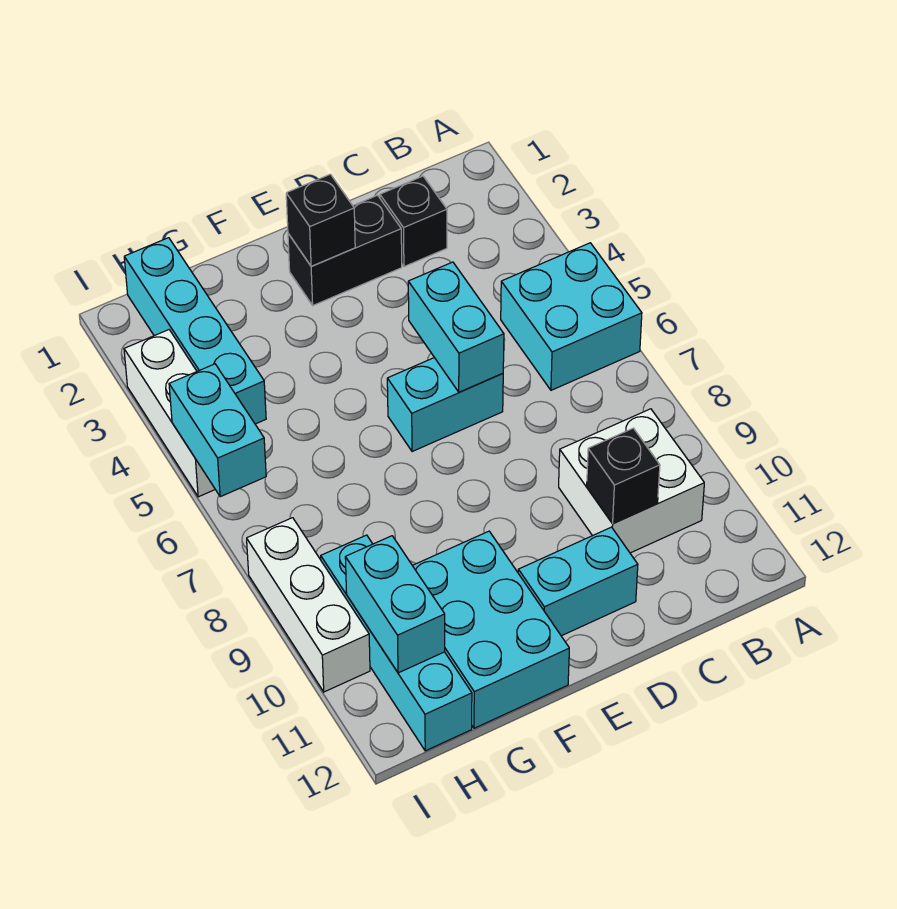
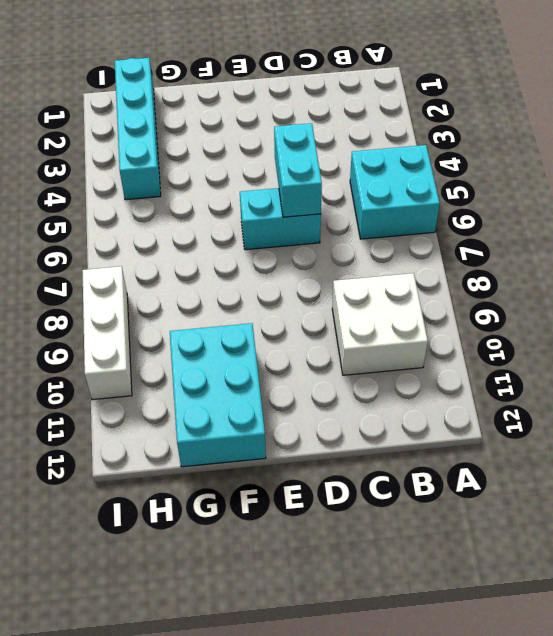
none -> black brick C2 level 1
none -> black brick D2:E2 level 1
none -> cyan brick D11:E11 level 1

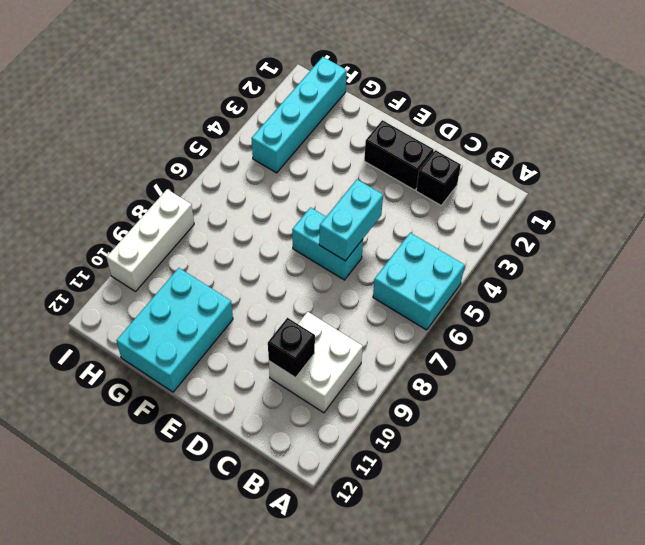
none -> cyan brick D11:E11 level 1
none -> cyan brick H9:H12 level 1
none -> white brick I3:I5 level 1

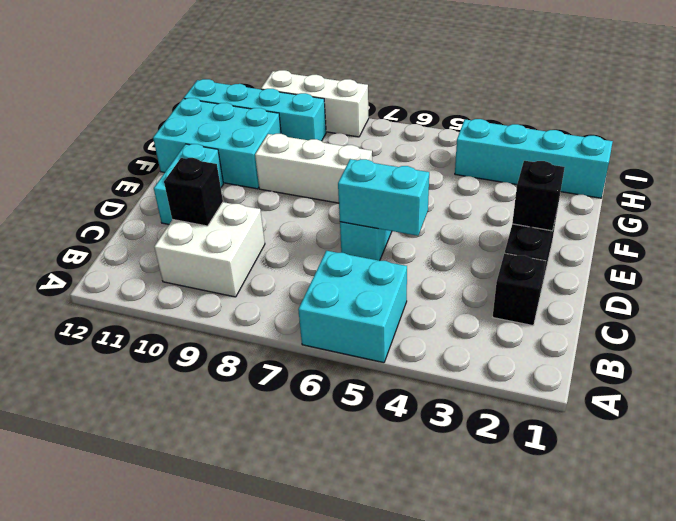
white brick F7:F9 level 1 -> white brick I3:I5 level 1
none -> cyan brick H10:H11 level 2
none -> cyan brick I5:I6 level 2

